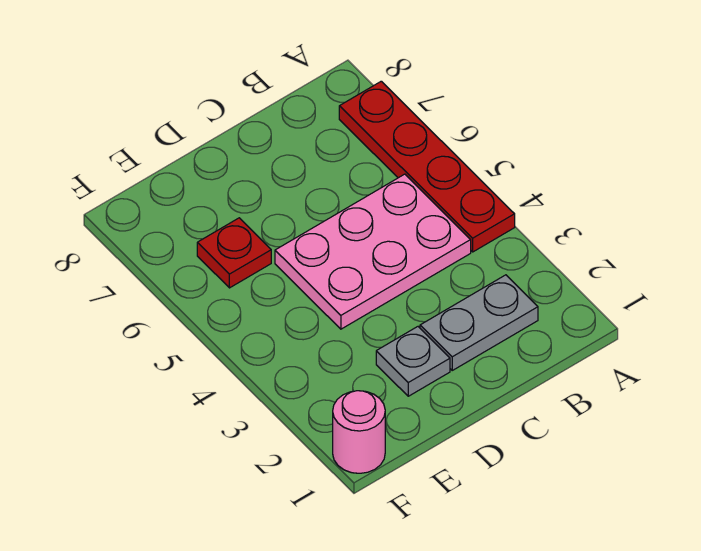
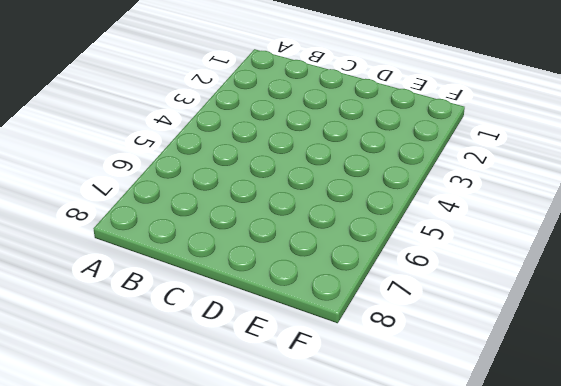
none -> red plate A4:A7 level 1
none -> grey plate B2:C2 level 1

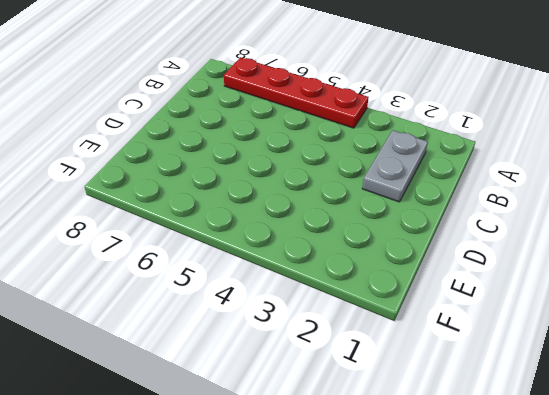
none -> pink plate B4:D5 level 1
none -> grey plate D2 level 1

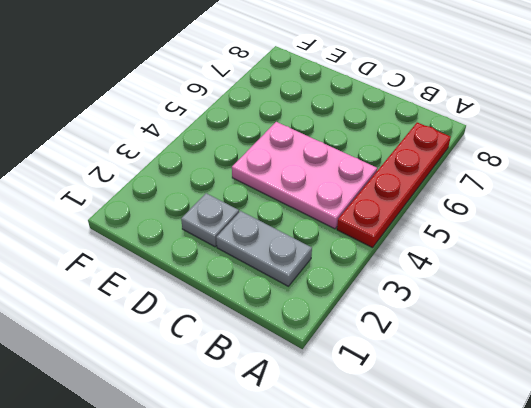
none -> red plate E6 level 1
none -> pink round brick F1 level 1

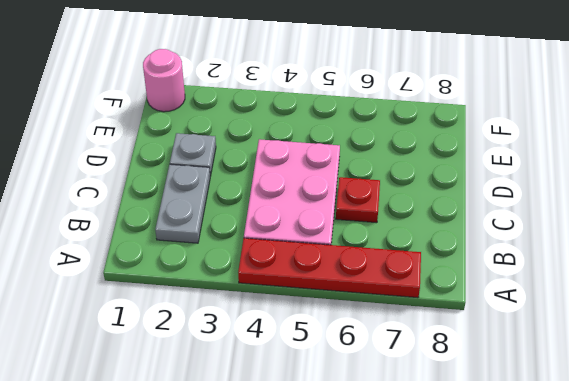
red plate C6 level 1 -> red plate E6 level 1

